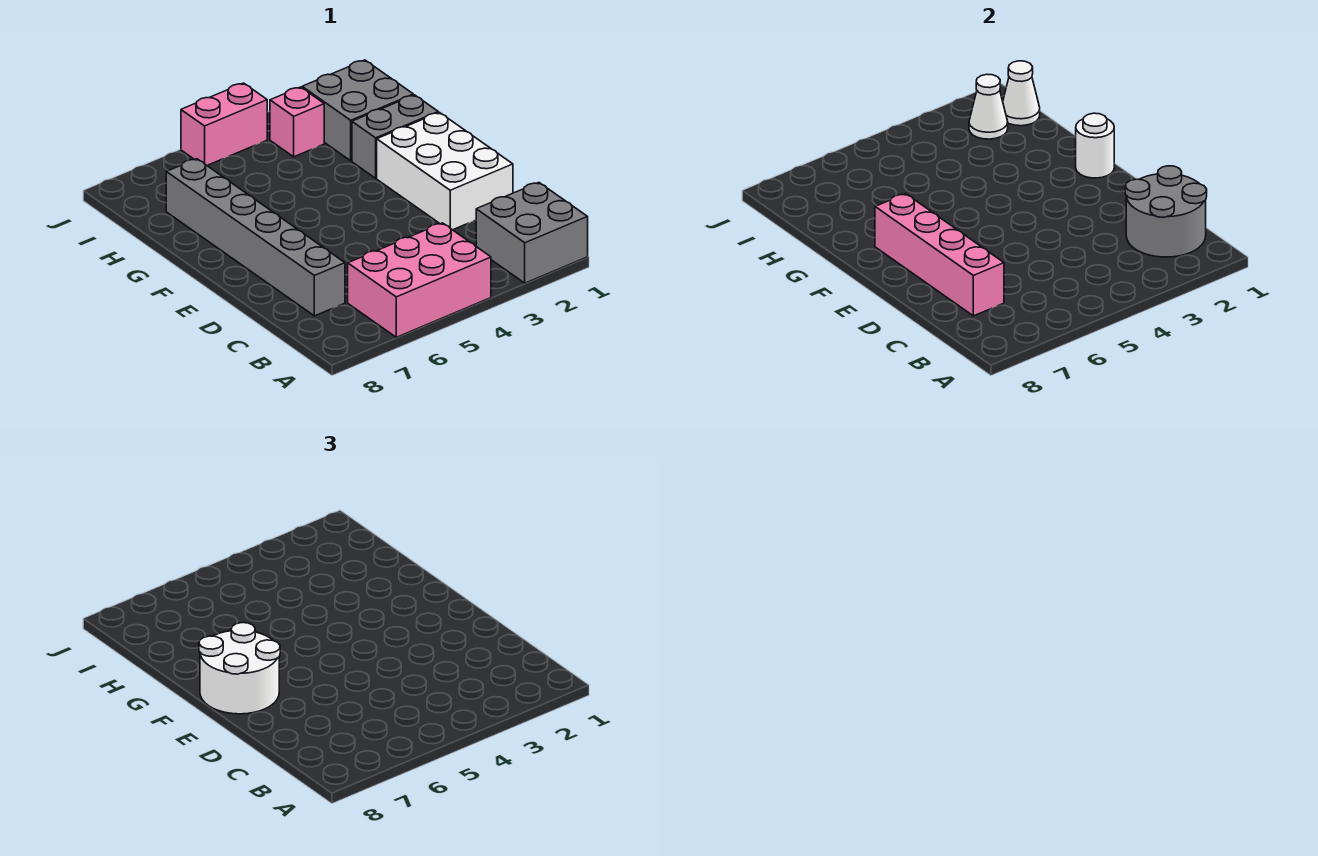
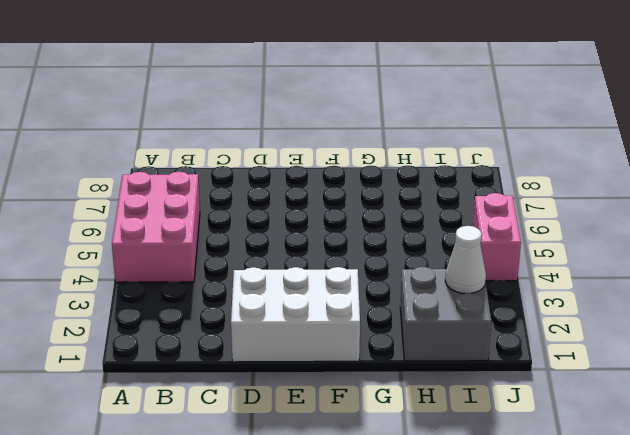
none -> grey brick A1:B2 level 1
none -> grey brick C7:H7 level 1
none -> grey brick G1:G2 level 1

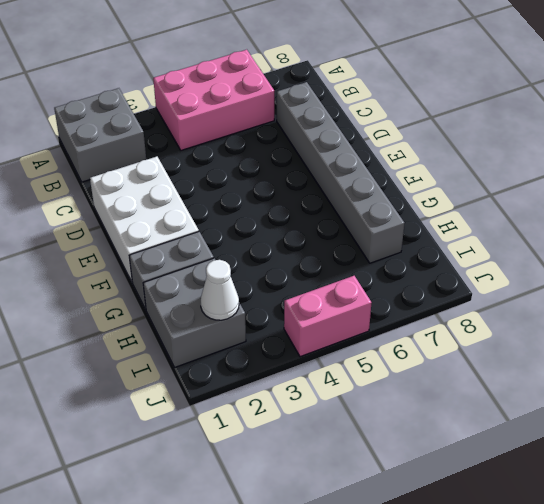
none -> pink brick I3 level 1
none -> grey round brick B1:C2 level 2
none -> pink brick C7:F7 level 2

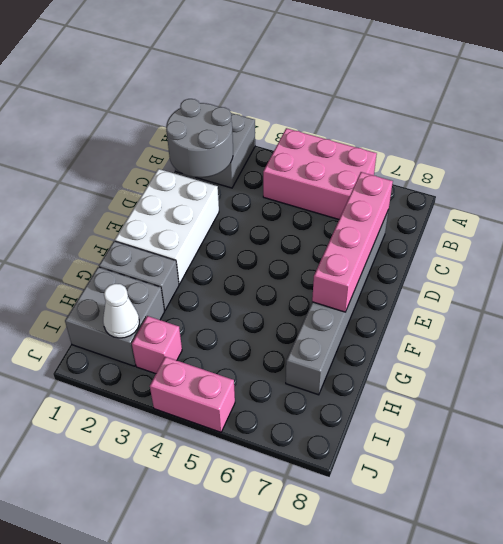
none -> white round brick F1 level 2
none -> white cone I1 level 2
none -> white round brick E7:F8 level 3

